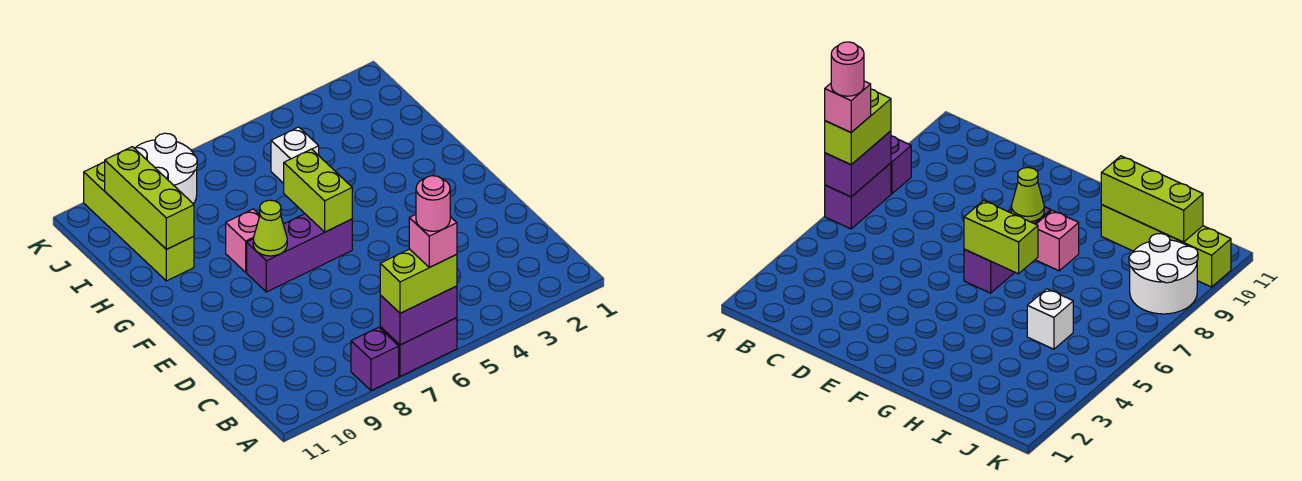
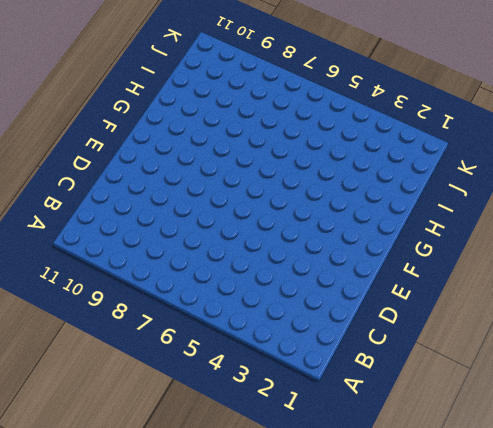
none -> purple brick A6:A7 level 1
none -> purple brick A8 level 1
none -> purple brick F6:F8 level 1

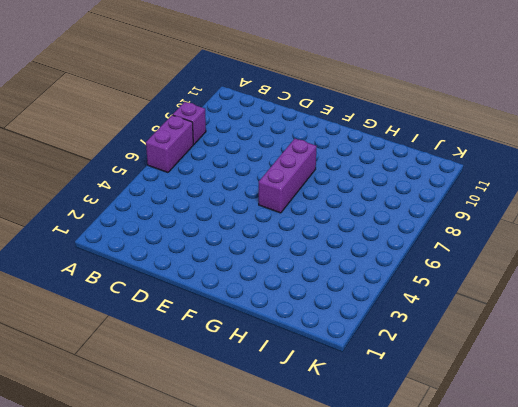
none -> pink brick G8 level 1
none -> lime brick H10:K10 level 1
none -> white brick I5 level 1

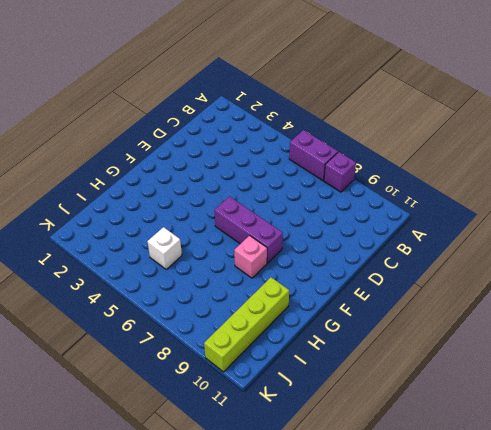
none -> white round brick J8:K9 level 1
none -> purple brick A6:A7 level 2
none -> lime brick F6:G6 level 2

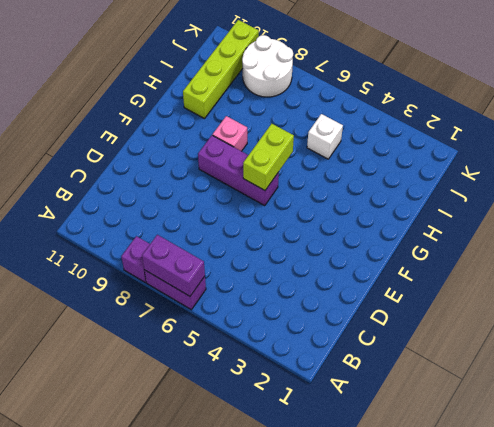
none -> lime cone F8 level 2
none -> lime brick H10:J10 level 2
none -> lime brick A6:A7 level 3

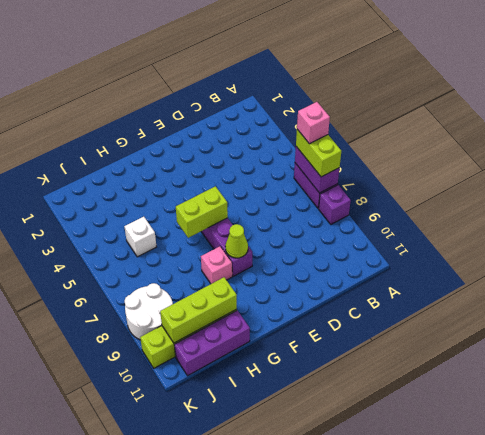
purple brick H11:J11 level 1 -> none
none -> pink round brick A6 level 5

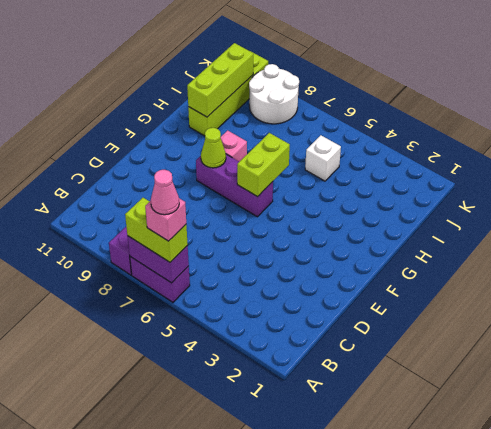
pink cone A6 level 5 -> pink round brick A6 level 5

